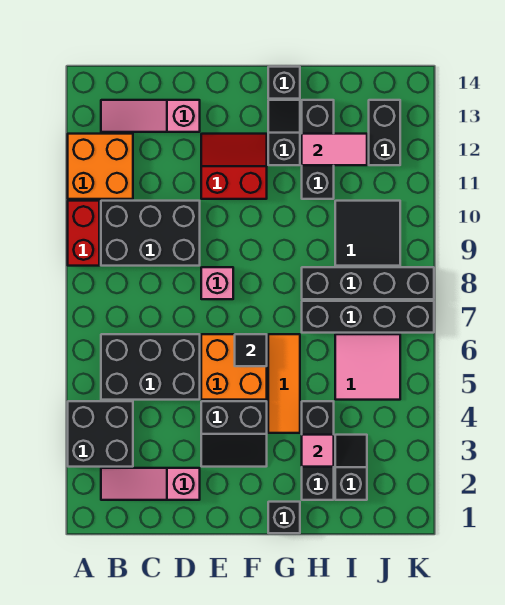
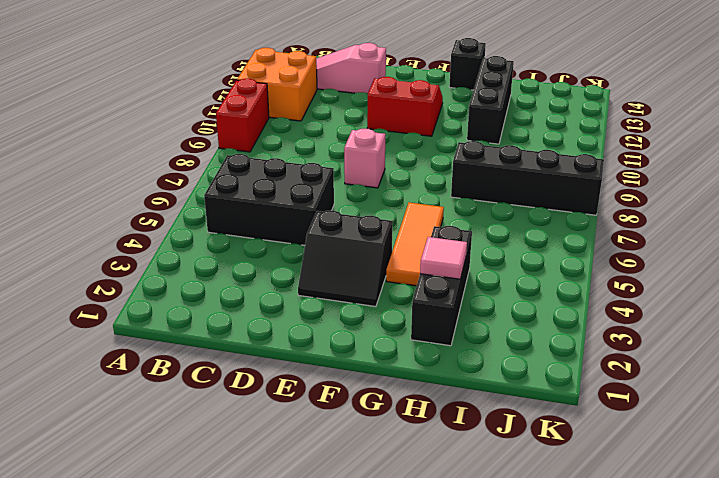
none -> black brick A3:B4 level 1
none -> pink slope B2:D2 level 1 top D
none -> black brick B9:D10 level 1

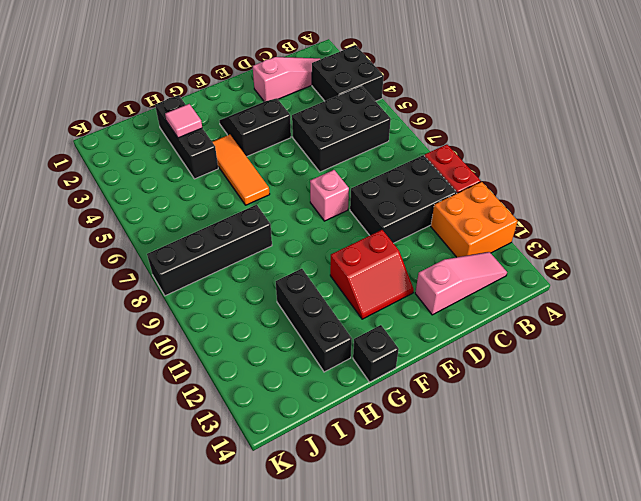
none -> orange brick E5:F6 level 1
none -> black brick G1 level 1
none -> black slope G12:G13 level 1 top 12

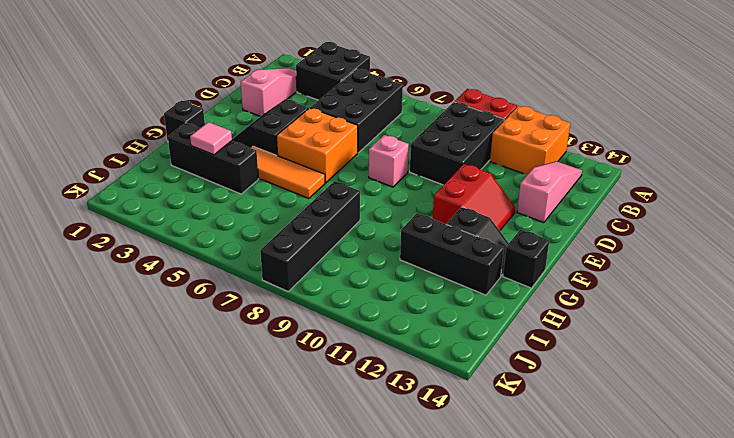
none -> black brick H7:K7 level 1
none -> black slope I2:I3 level 1 top 2
none -> pink tile I5:J6 level 1

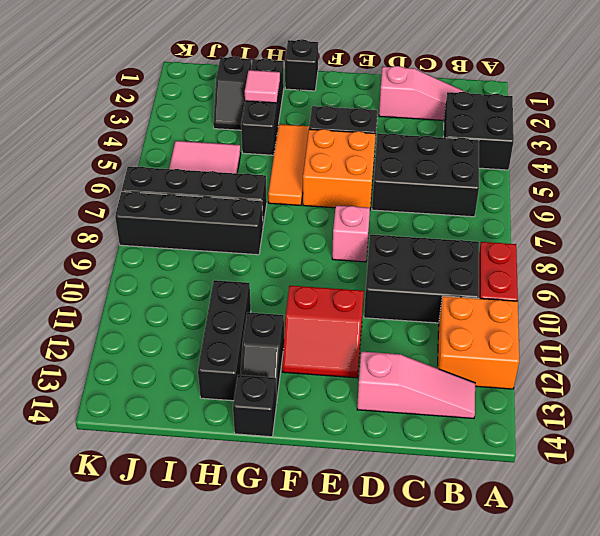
none -> black tile I9:J10 level 1
none -> black brick J12:J13 level 1
none -> black tile F6 level 2

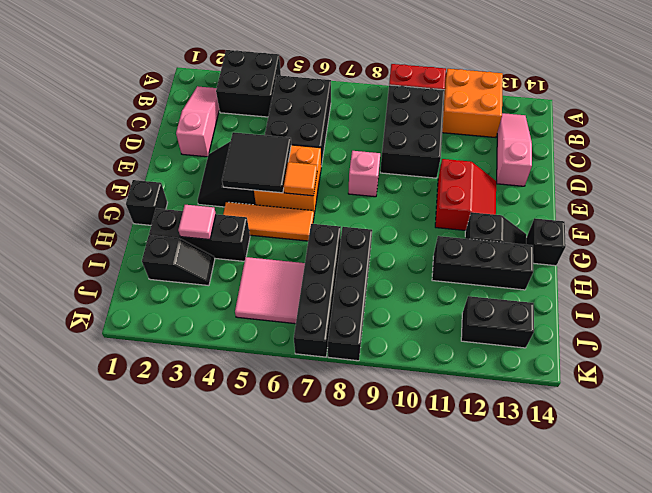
black tile E4:F5 level 2 -> black tile I9:J10 level 1
orange tile F6 level 2 -> black tile F6 level 2
none -> pink tile H12:I12 level 2

